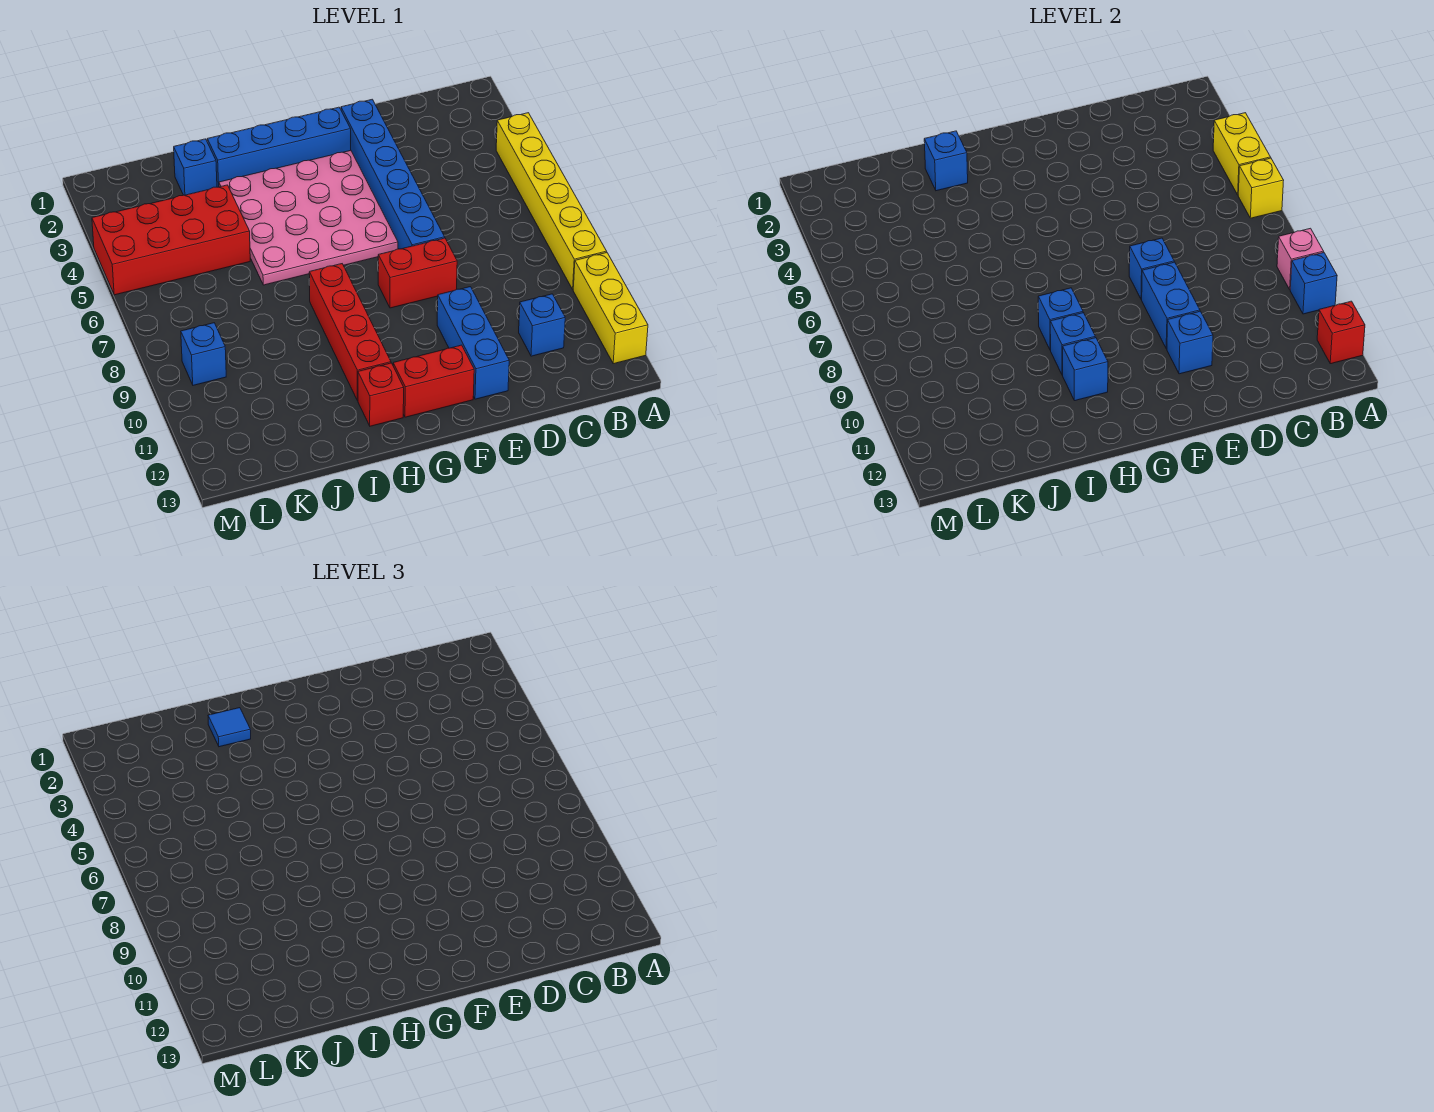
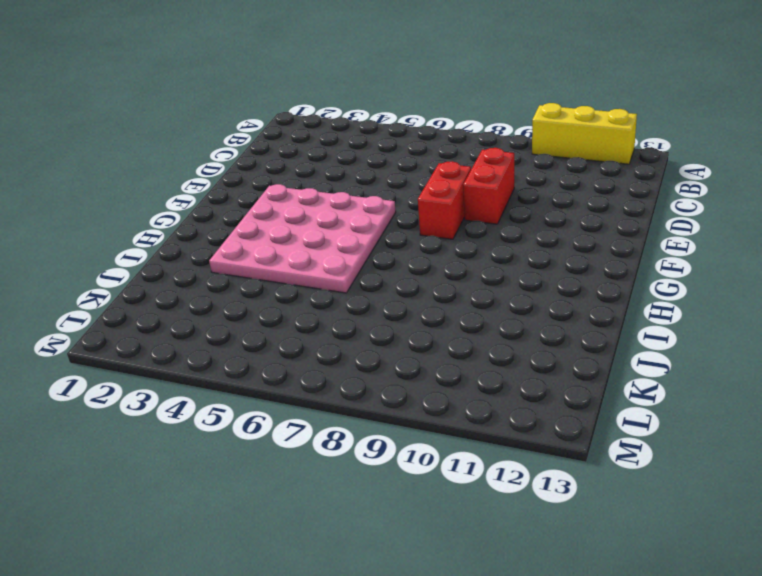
red brick D9:E9 level 1 -> red brick F12:G12 level 1
none -> yellow brick A4:A9 level 1
none -> blue brick C11 level 1
none -> blue brick E2:E7 level 1

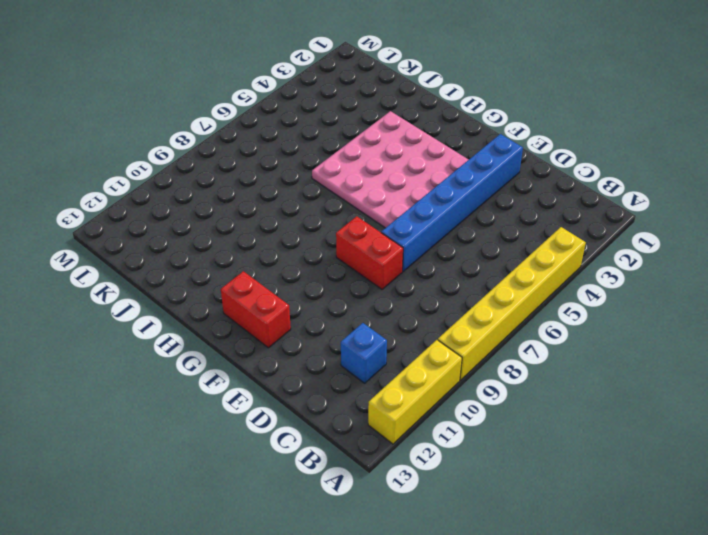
none -> blue brick E10:E12 level 1
none -> blue brick F2:I2 level 1
none -> red brick H8:H11 level 1

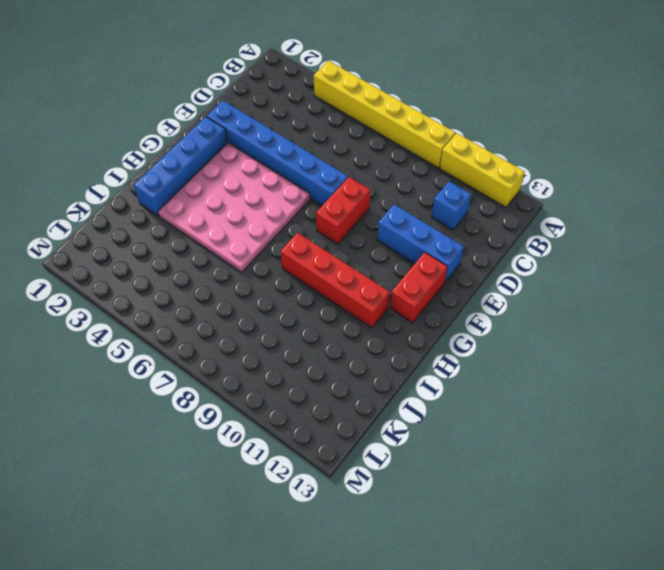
none -> red brick H12 level 1
none -> blue brick J2 level 1
none -> red brick J4:M5 level 1

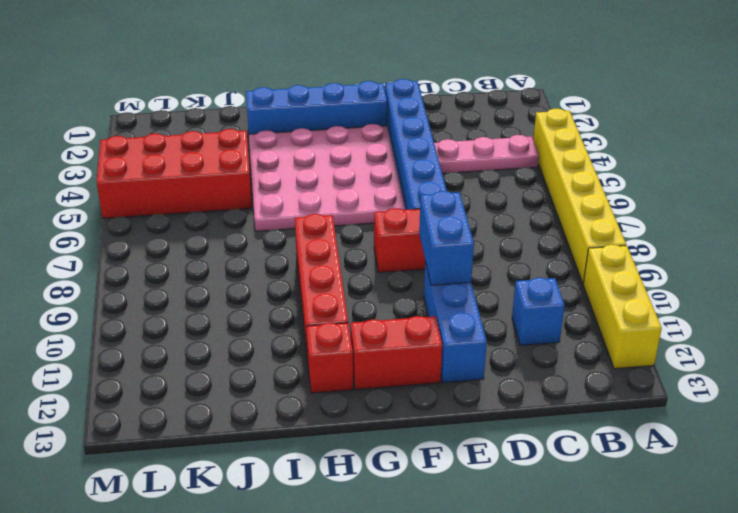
pink plate B4:D4 level 1 -> none
none -> blue brick J2 level 1
none -> blue brick L9 level 1
none -> yellow brick A4:A5 level 2

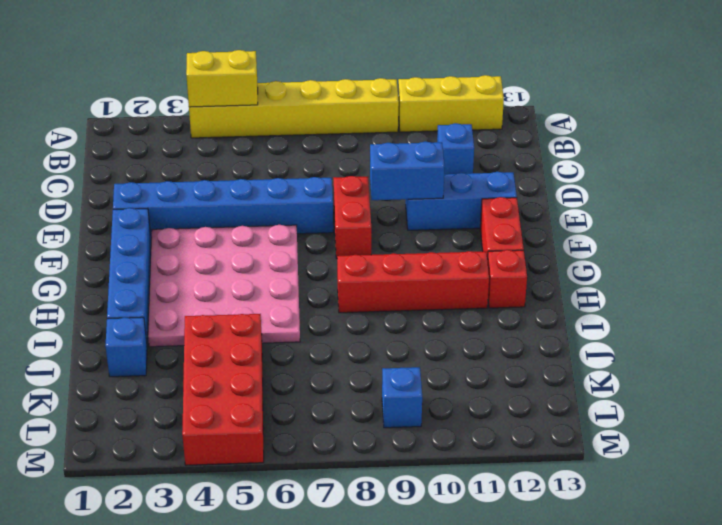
none -> yellow brick A6 level 2
none -> pink brick A9 level 2
none -> blue brick A10 level 2

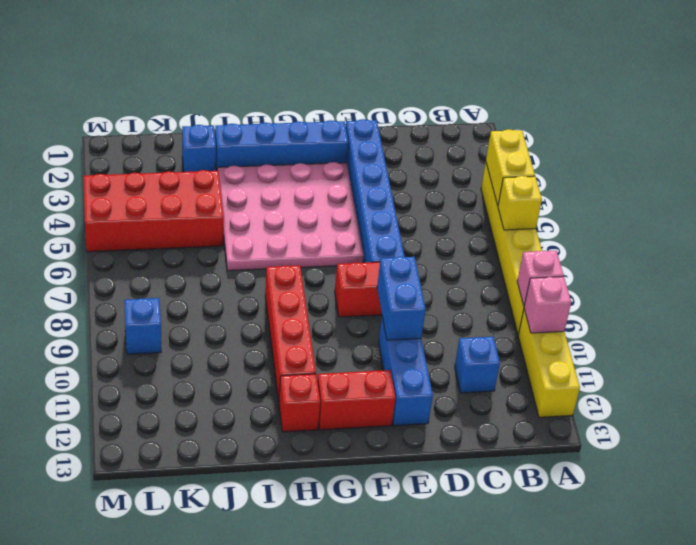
pink brick A10 level 2 -> blue brick A10 level 2
none -> red brick A12 level 2
none -> blue brick E8 level 2
none -> blue brick E11 level 2

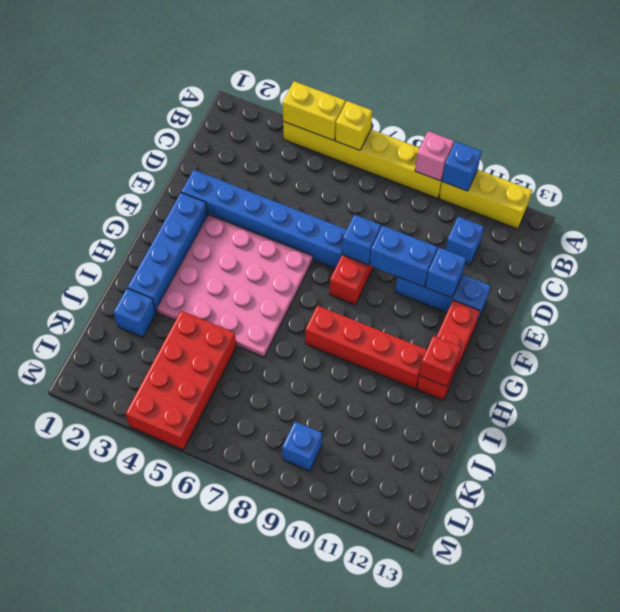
red brick H12 level 2 -> red brick A12 level 2
none -> blue brick H9 level 2
none -> blue brick H10 level 2
none -> blue brick H11 level 2

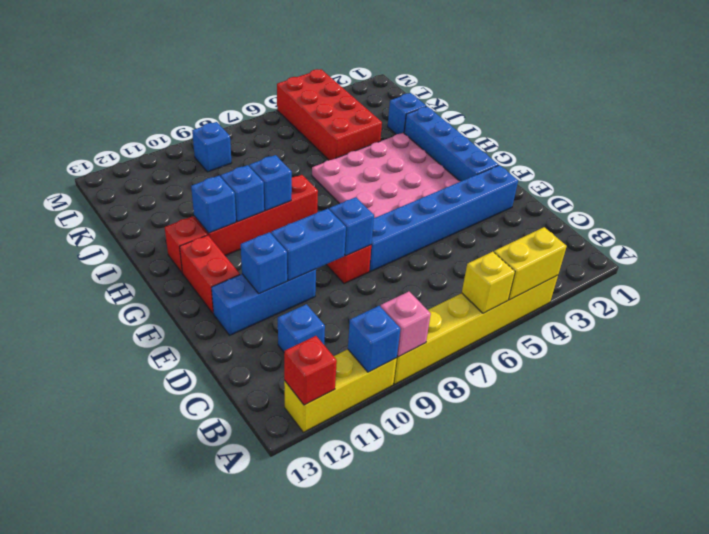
none -> blue brick I2 level 2
none -> blue tile I2 level 3

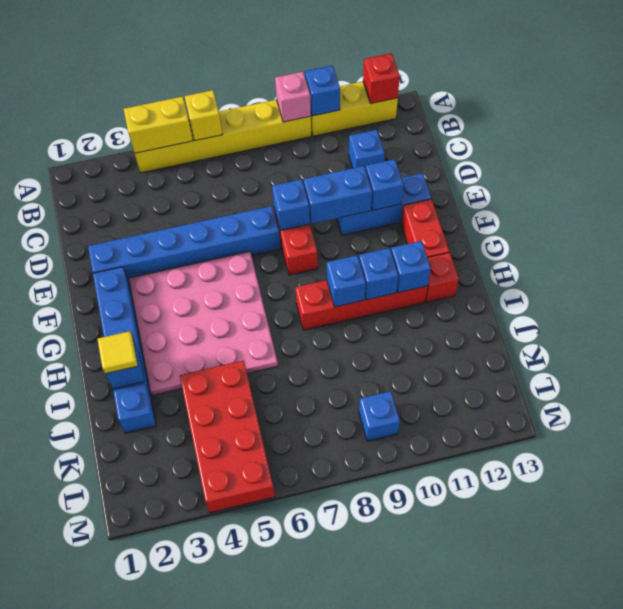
yellow tile I2 level 3 -> blue tile I2 level 3

